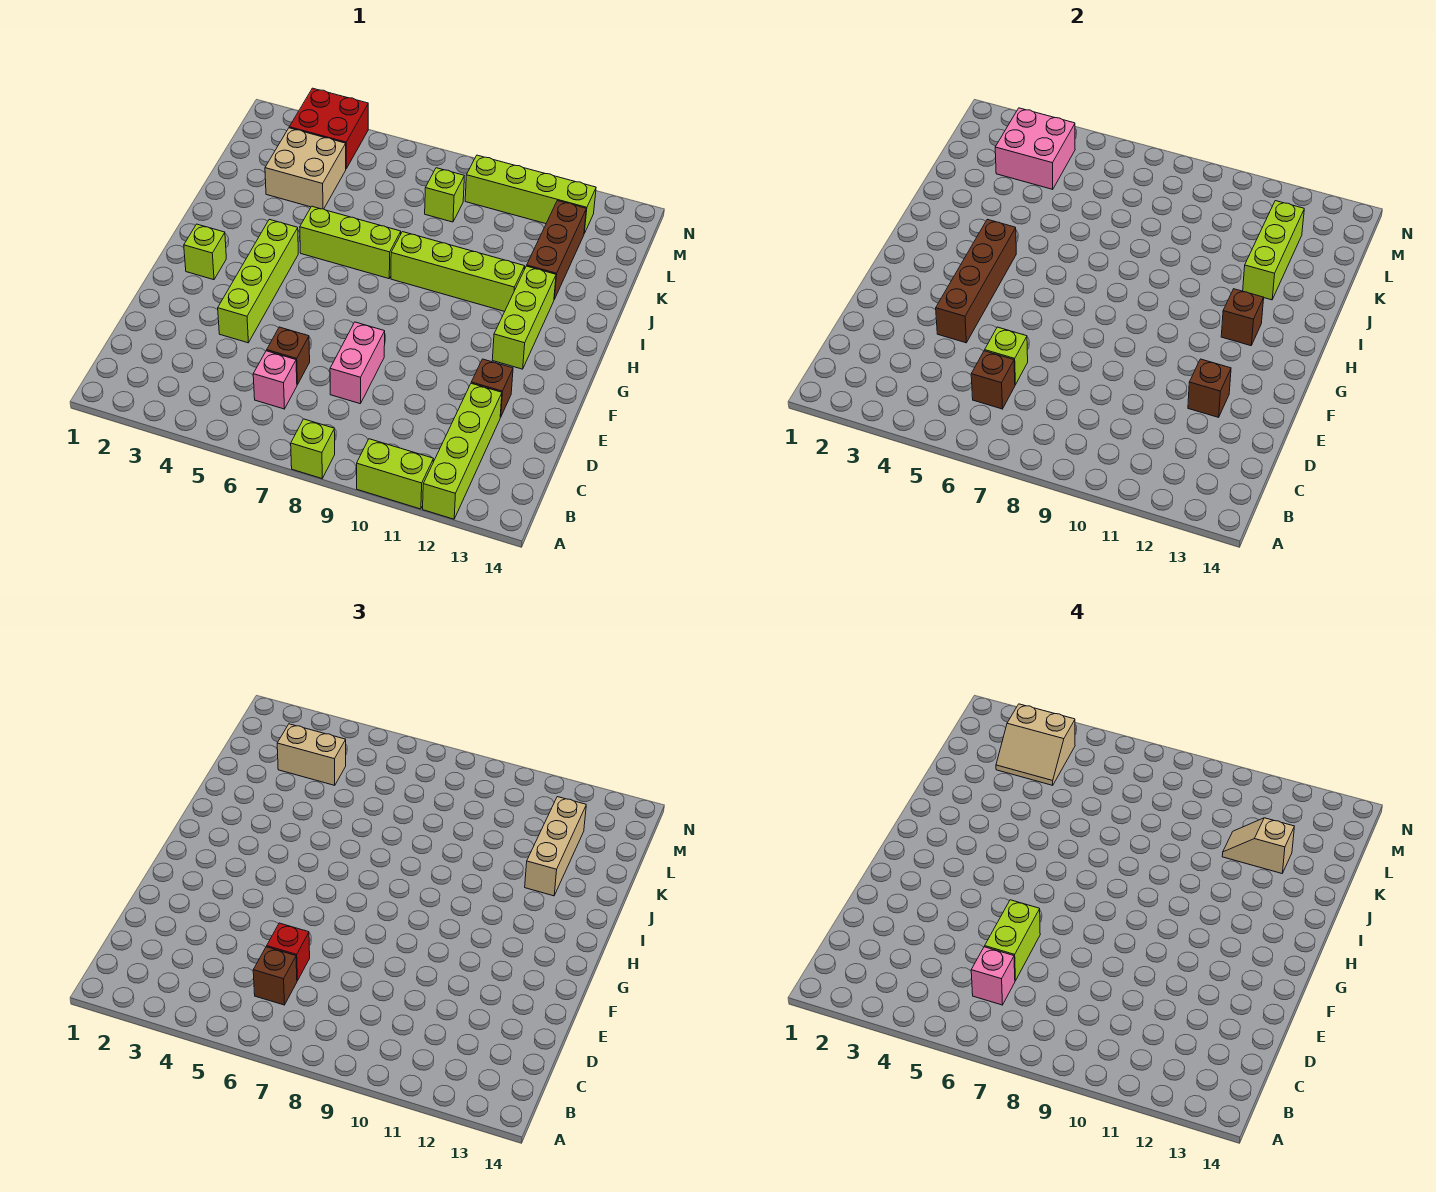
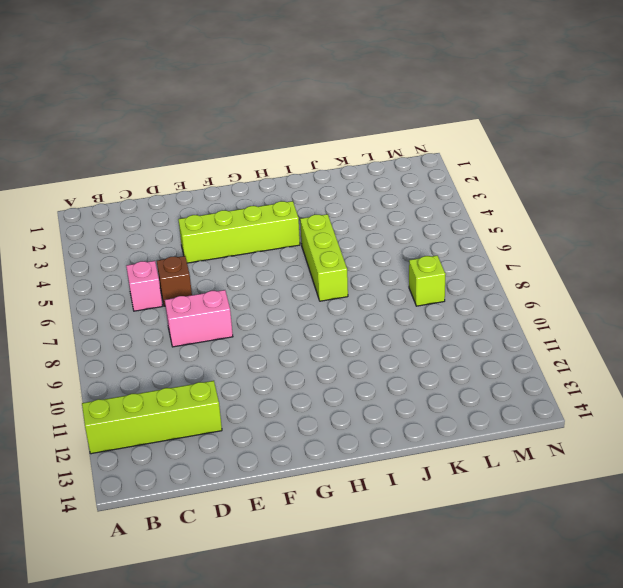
none -> lime brick A8 level 1
none -> lime brick A10:A11 level 1
none -> brown brick E12 level 1
none -> lime brick G2 level 1

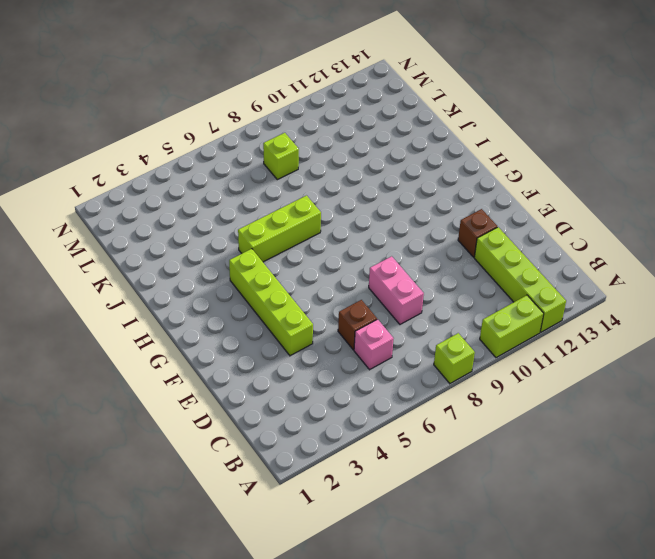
none -> lime brick G2 level 1
none -> lime brick G12:I12 level 1
none -> lime brick I8:I11 level 1
none -> brown brick J12:L12 level 1

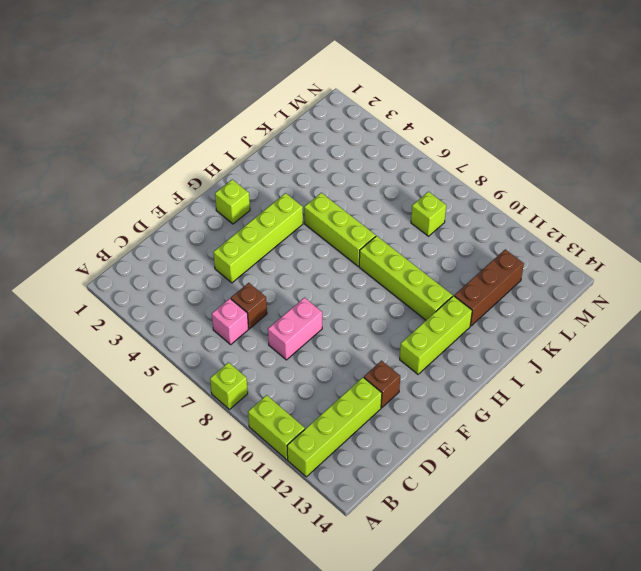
none -> tan brick K3:L4 level 1
none -> red brick M3:N4 level 1
none -> lime brick M9:M12 level 1
none -> brown brick C6 level 2

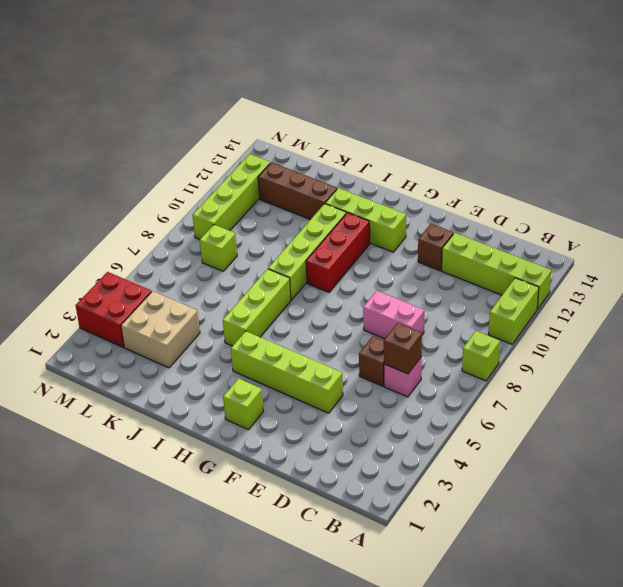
red brick H9:H11 level 1 -> none
none -> lime brick D6 level 2
none -> brown brick E4:H4 level 2
none -> brown brick E12 level 2
none -> brown brick H12 level 2

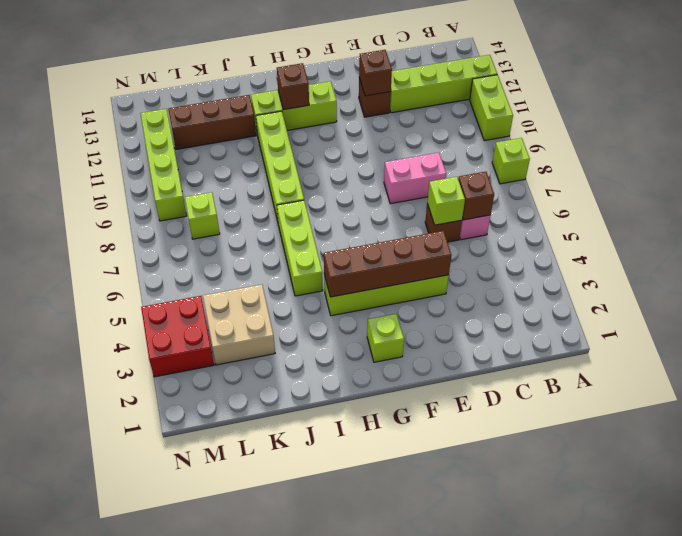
none -> lime brick J12:L12 level 2
none -> pink brick L3:M4 level 2
none -> brown brick C6 level 3
none -> red brick D6 level 3

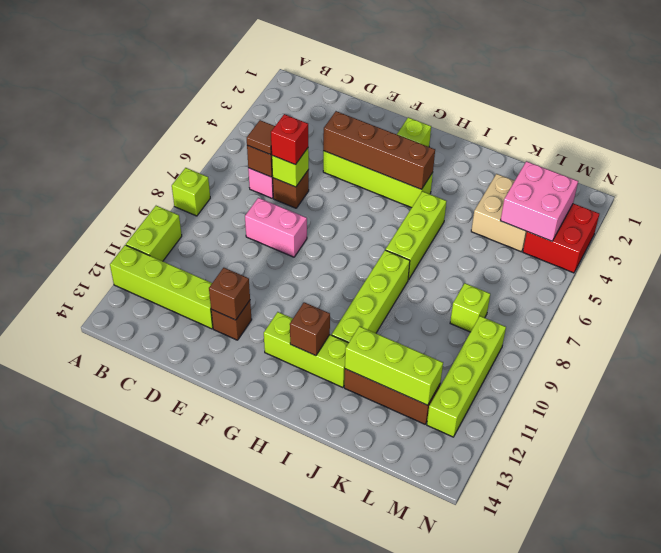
brown tile C6 level 3 -> brown brick C6 level 3
none -> tan brick J12:L12 level 3
none -> tan brick L3:L4 level 3
none -> pink brick C6 level 4
none -> lime brick D6:E6 level 4

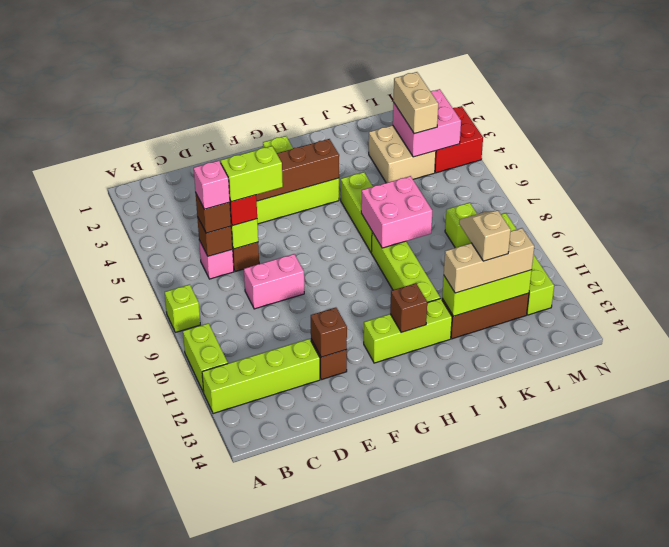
pink brick I7:J8 level 2 -> none
none -> tan slope L3:M4 level 4 top M

